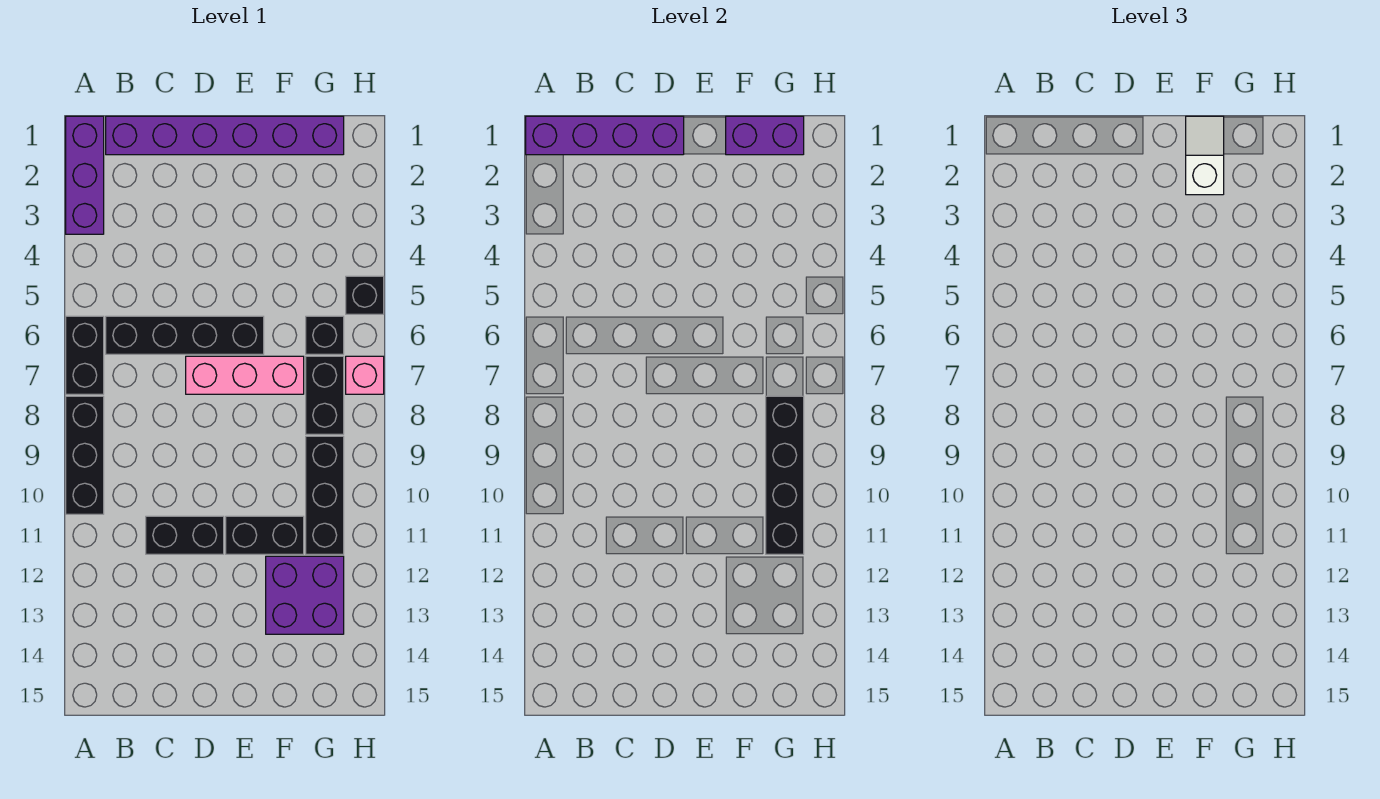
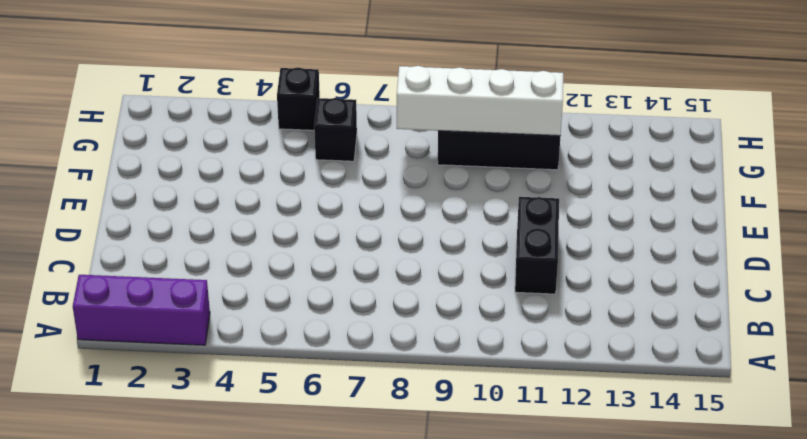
white brick G8:G11 level 2 -> black brick G8:G11 level 2
none -> black brick A6:A7 level 1
none -> black brick A8:A10 level 1
none -> purple brick B1:G1 level 1

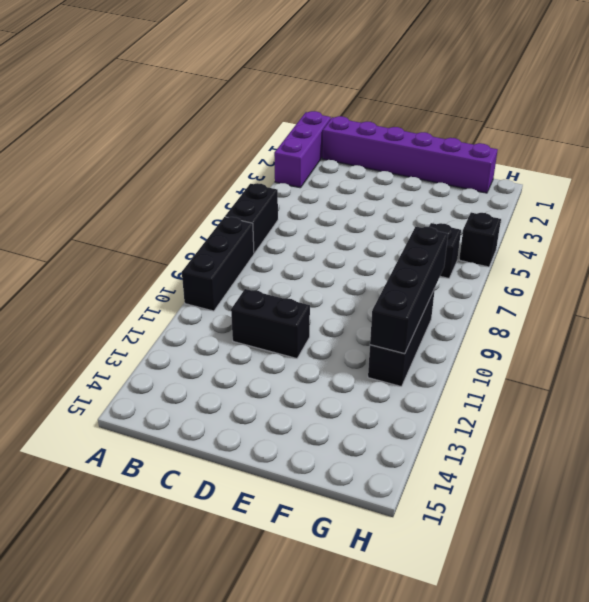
none -> black brick B6:E6 level 1
none -> pink brick D7:F7 level 1
none -> black brick E11:F11 level 1

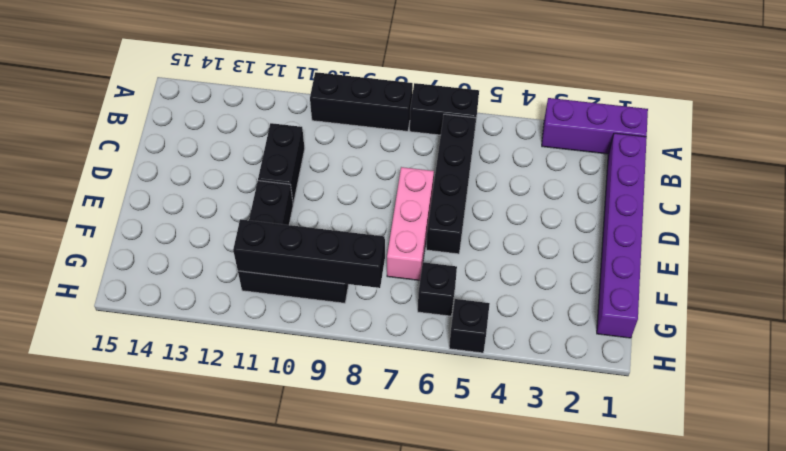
none -> purple brick F12:G13 level 1
none -> black brick G7:G8 level 1
none -> pink brick H7 level 1

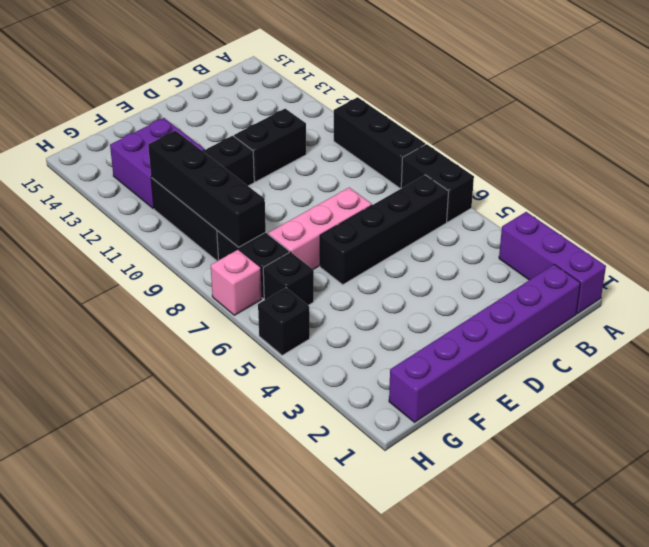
none -> purple brick A1:D1 level 2
none -> purple brick F1:G1 level 2
none -> white slope F1:F2 level 3 top 2

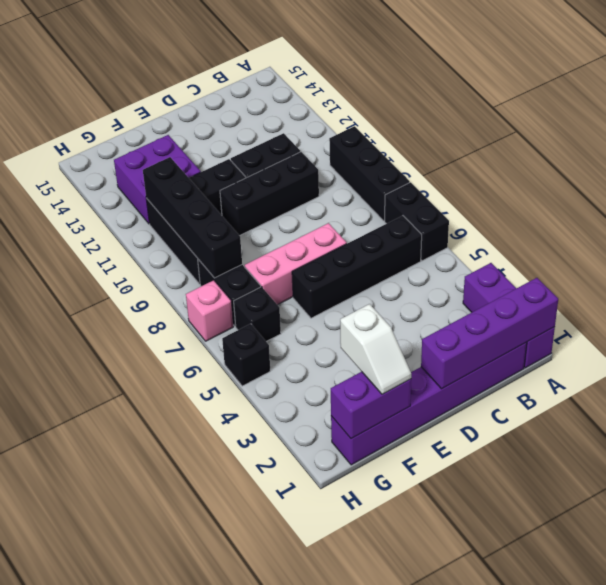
black brick C10:E10 level 1 -> none

